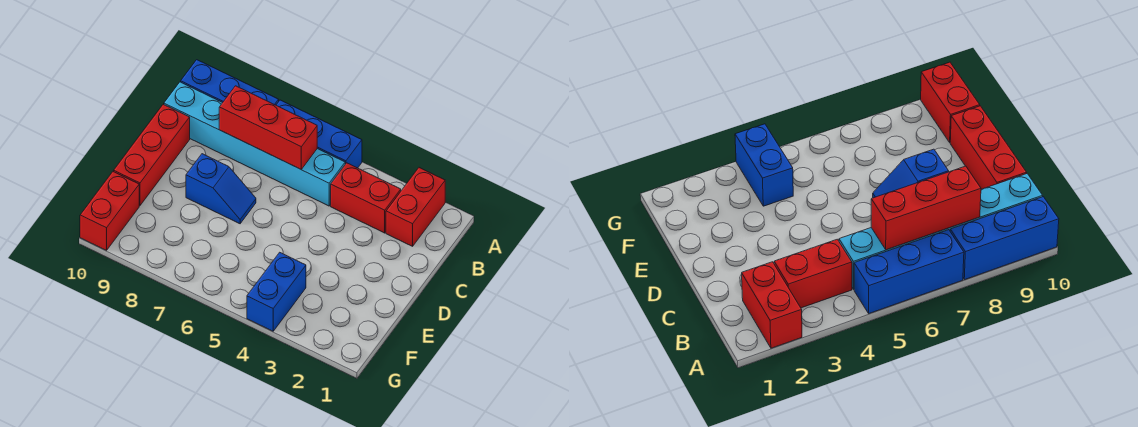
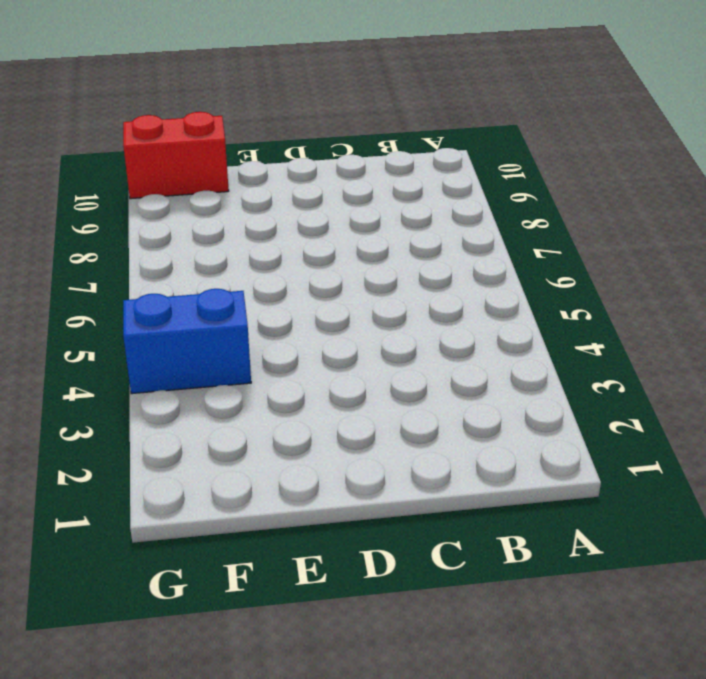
none -> red brick A2:B2 level 1
none -> blue brick A5:A7 level 1

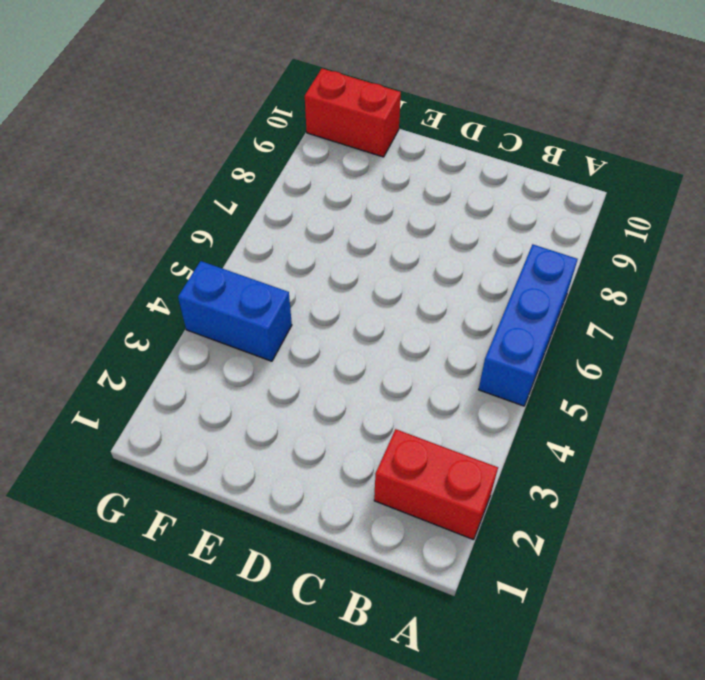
none -> blue brick A8:A10 level 1
none -> red brick B3:B4 level 1

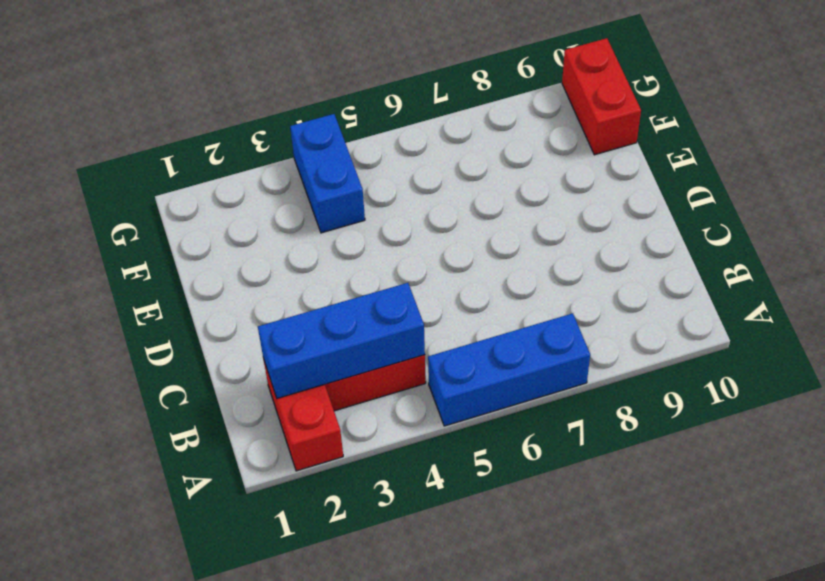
blue brick B2:B4 level 2 -> blue brick A8:A10 level 1
none -> cyan brick B5:B10 level 1
none -> red brick C10:E10 level 1

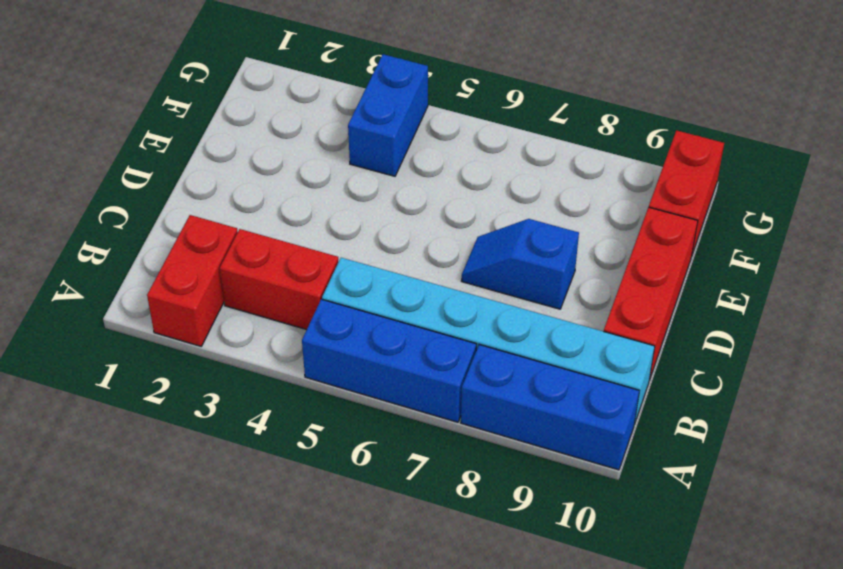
none -> red brick B6:B8 level 2

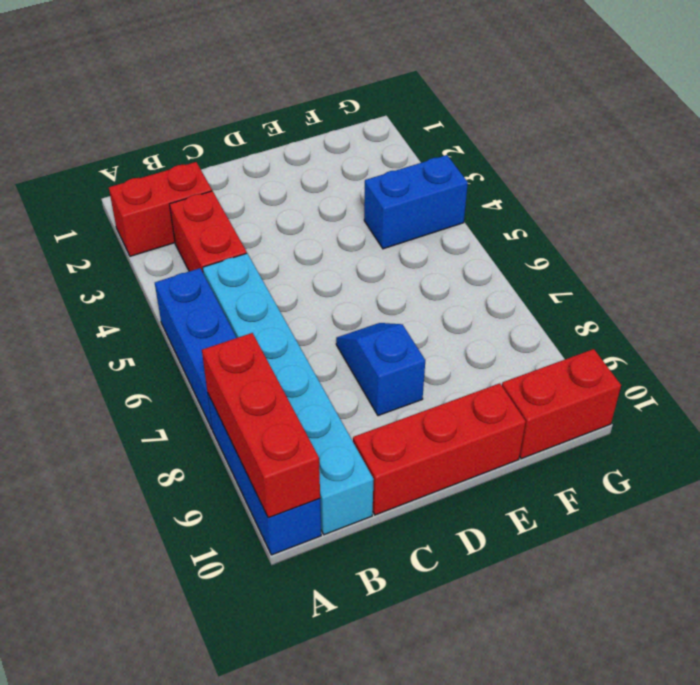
red brick A8:A10 level 2 -> red brick B6:B8 level 2

